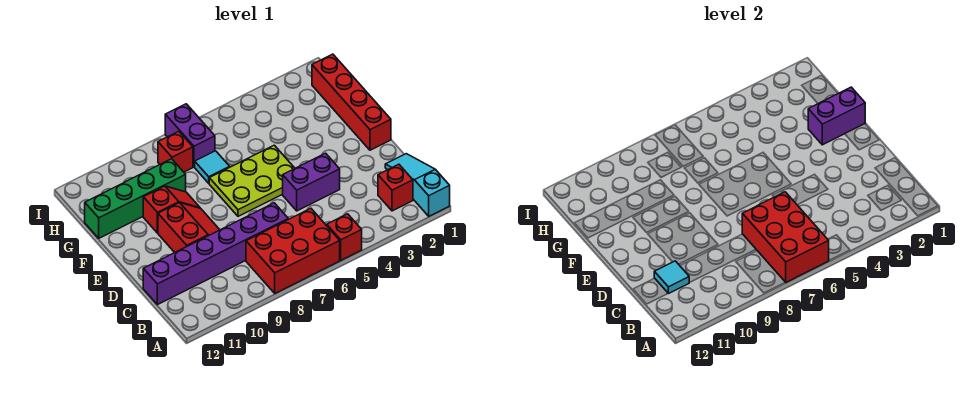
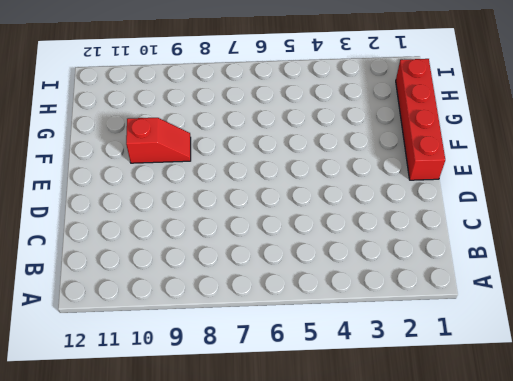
none -> cyan slope A1:C1 level 1 top A
none -> red brick A5 level 1
none -> red brick A6:B8 level 1

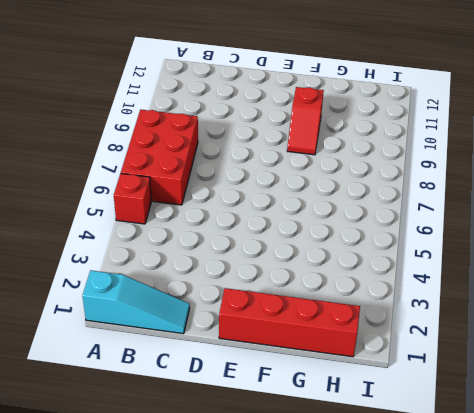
none -> red brick B2 level 1
none -> purple brick C7:C12 level 1
none -> purple brick D4:D5 level 1

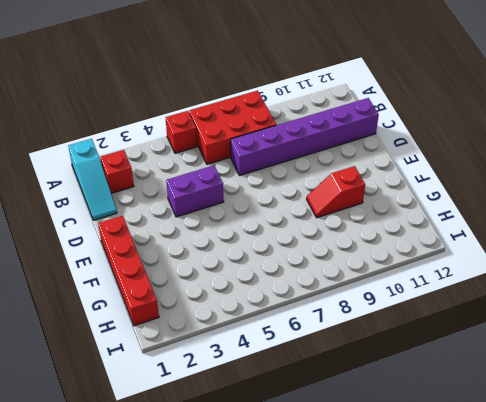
none -> red slope D9:E10 level 1 top 10
none -> lime plate E5:F7 level 1
none -> cyan tile G7 level 1

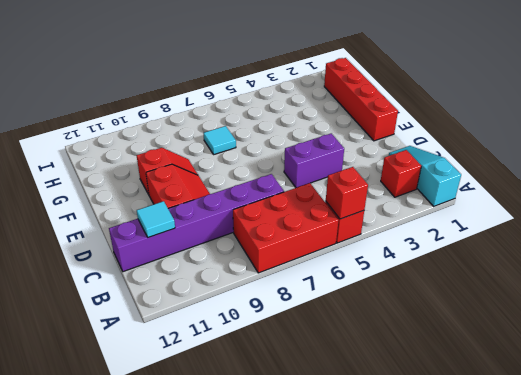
red brick A5 level 2 -> red brick H8 level 1
none -> lime plate E5:F7 level 1
none -> green brick G9:G12 level 1
none -> purple brick H7:I7 level 1

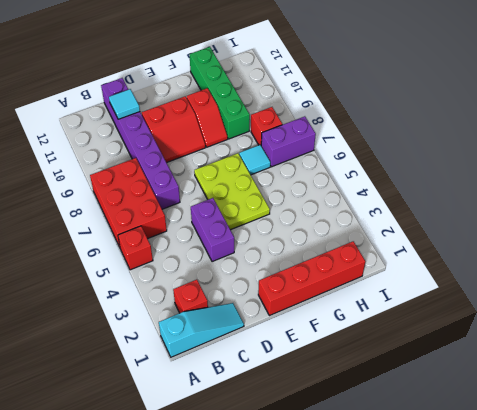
none -> red brick A6:C7 level 2
none -> purple brick F1:F2 level 2

